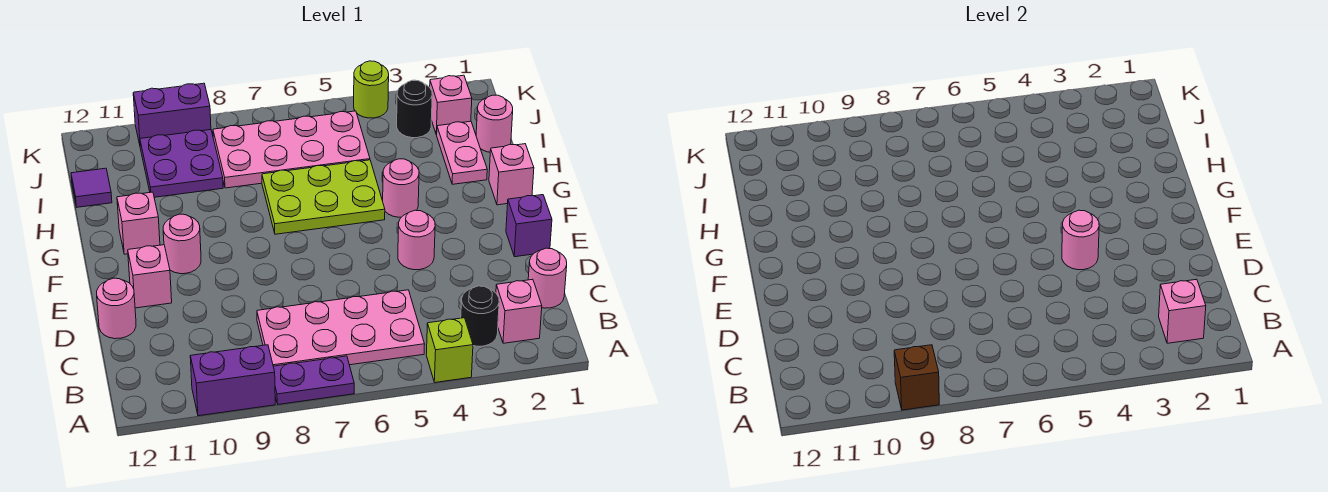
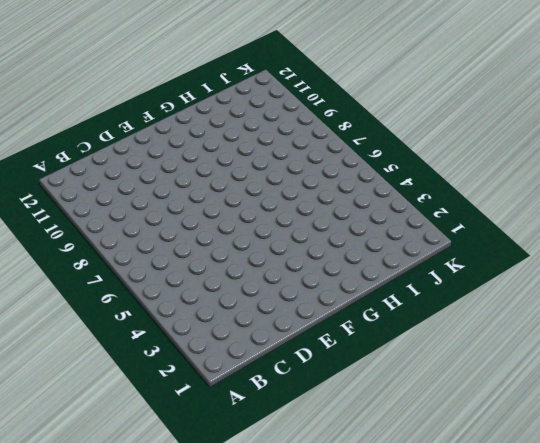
none -> lime brick A4 level 1
none -> purple plate A7:A8 level 1
none -> purple brick A9:A10 level 1

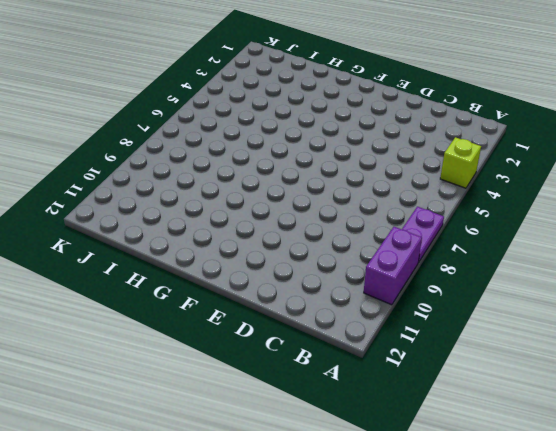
none -> pink brick B2 level 1
none -> black round brick B3 level 1
none -> pink plate B5:C8 level 1

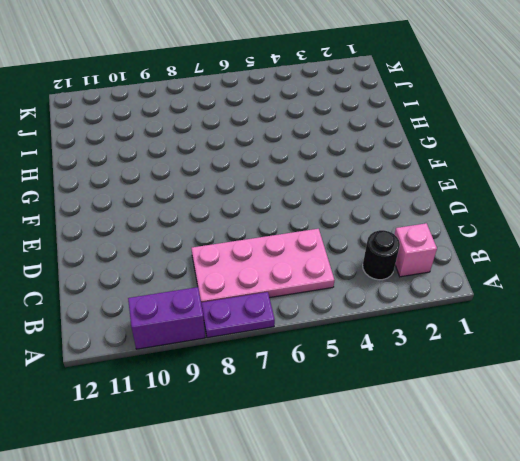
none -> lime brick A4 level 1
none -> pink round brick C1 level 1
none -> pink round brick D12 level 1

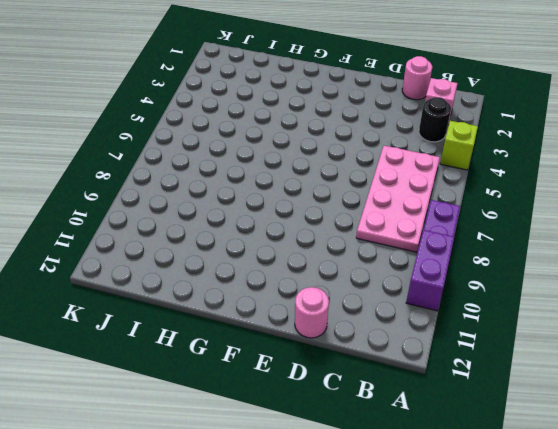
none -> purple brick E1 level 1
none -> pink round brick E4 level 1
none -> pink brick E11 level 1

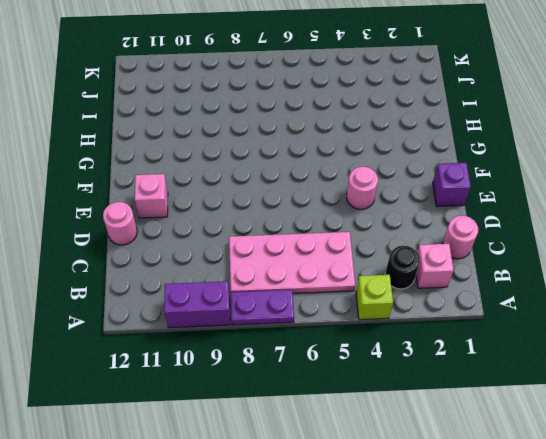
none -> pink round brick F10 level 1
none -> pink brick G1 level 1
none -> pink round brick G4 level 1

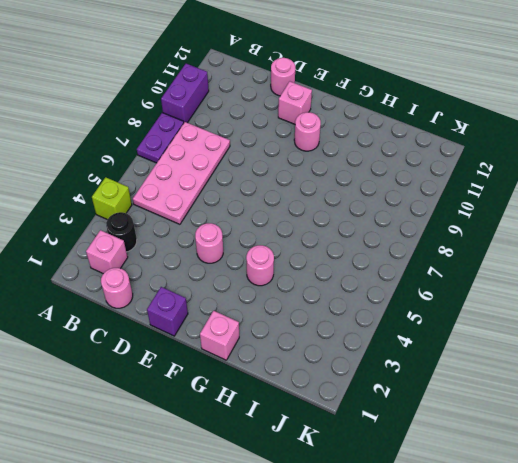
none -> lime plate G5:H7 level 1
none -> pink brick G11 level 1
none -> pink plate H2:I2 level 1

